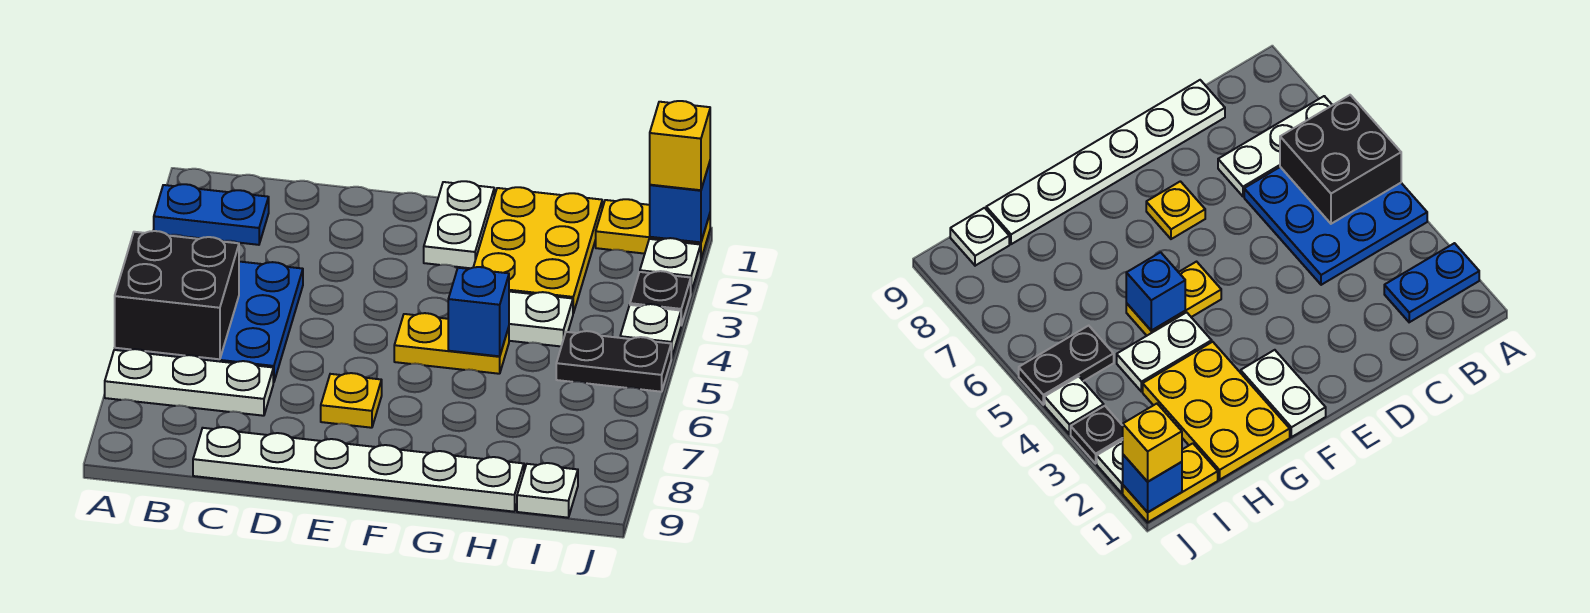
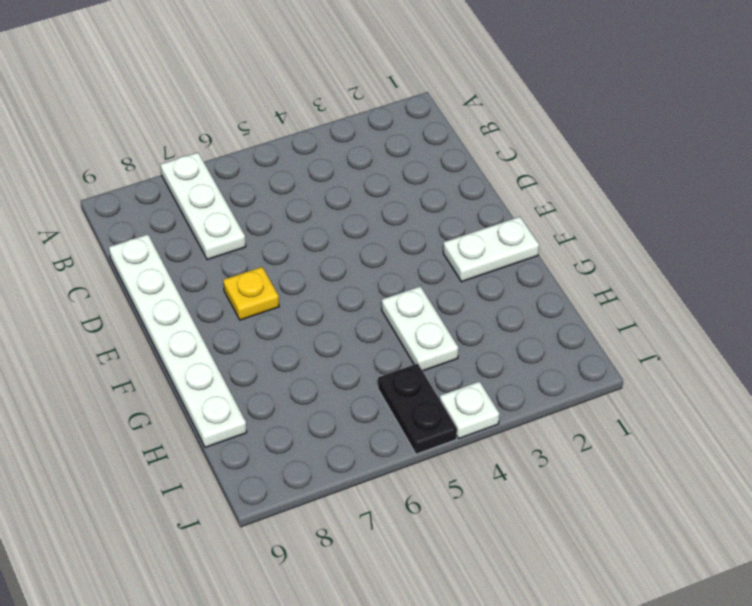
none -> blue plate A2:B2 level 1
none -> blue plate A4:C6 level 1
none -> yellow plate F5:G5 level 1

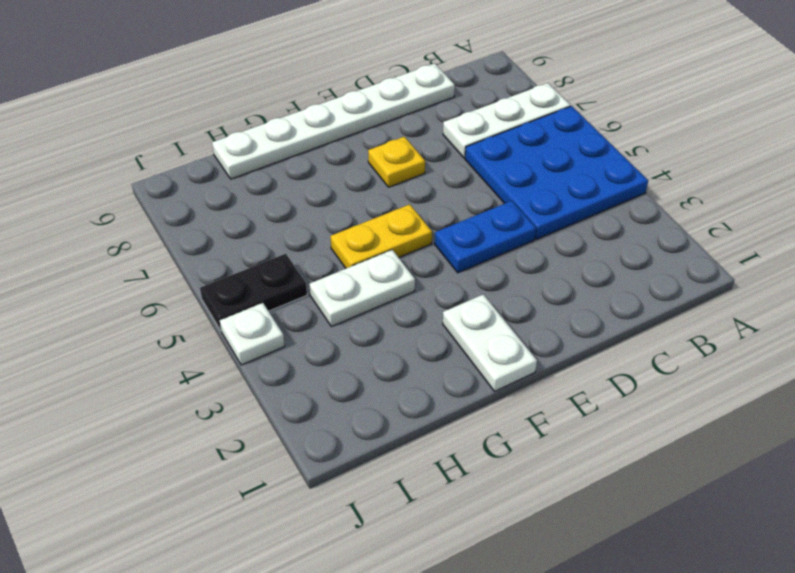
blue plate D4:E4 level 1 -> blue plate A2:B2 level 1
none -> yellow plate G1:H3 level 1
none -> yellow plate I1:J1 level 1
none -> white plate I9 level 1

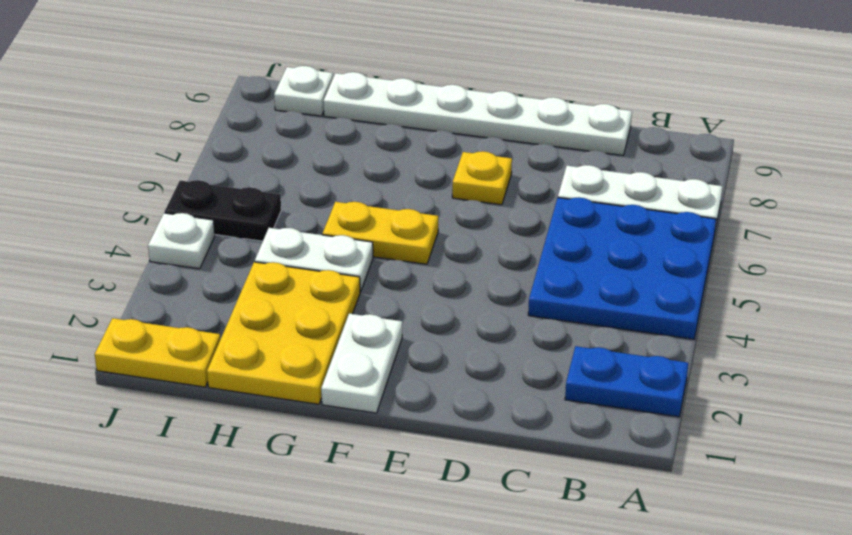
none -> white plate J2 level 1
none -> black plate J3 level 1
none -> black brick A5:B6 level 2

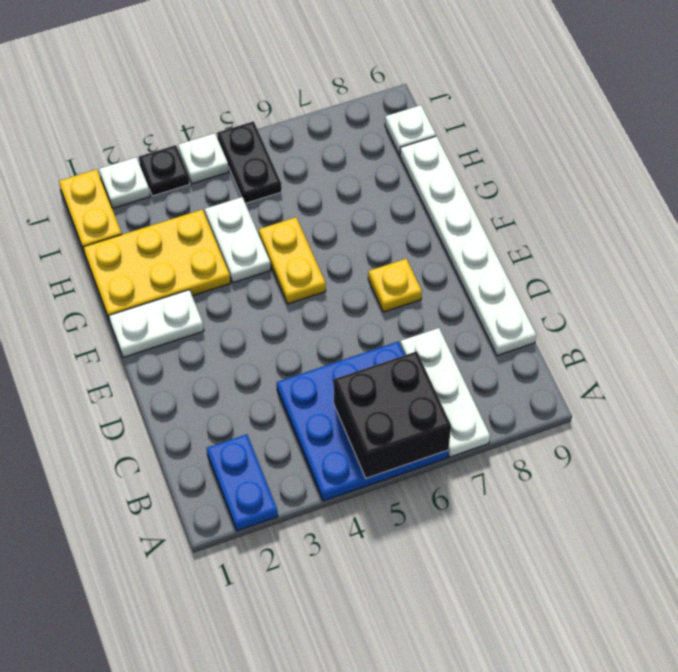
none -> blue brick G5 level 2
none -> blue brick J1 level 2
none -> yellow brick J1 level 3

